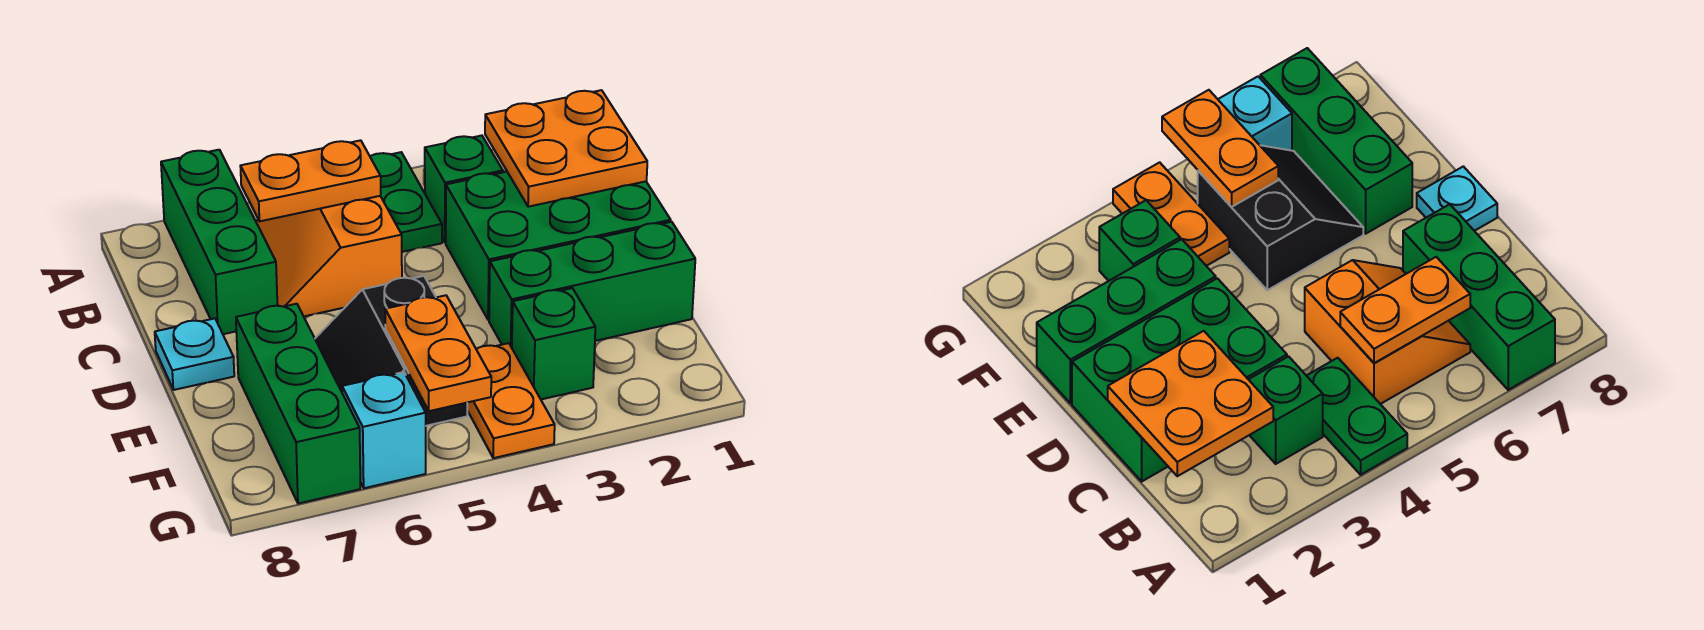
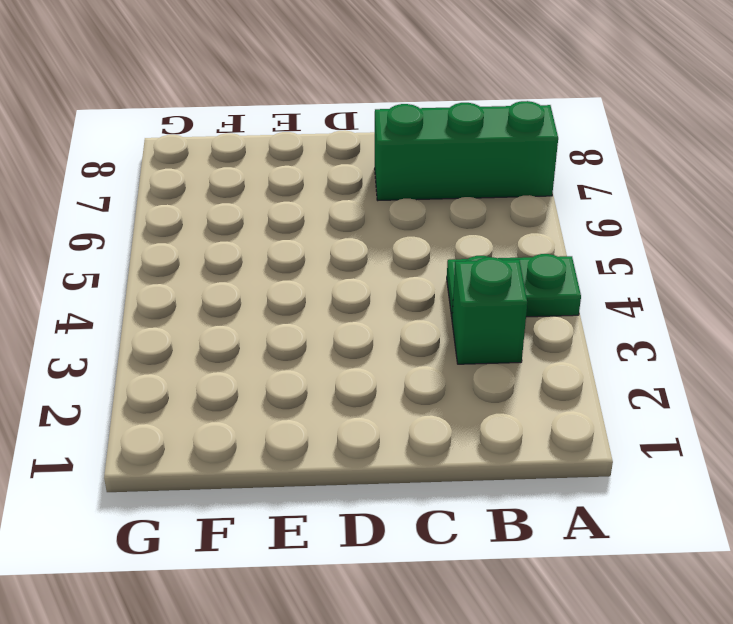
none -> orange slope B5:C6 level 1 top 5
none -> green brick C1:D3 level 1
none -> cyan plate D8 level 1

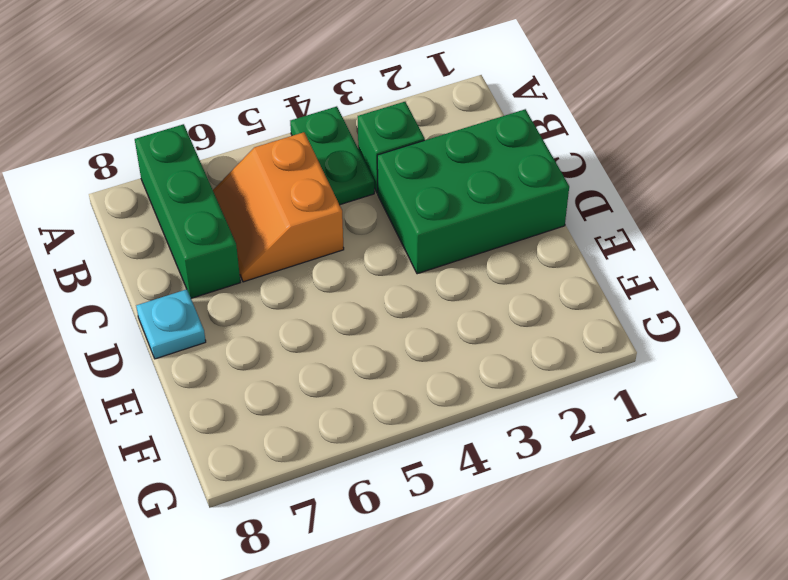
none -> green brick E1:E3 level 1
none -> black slope E5:F6 level 1 top 5
none -> green brick E7:G7 level 1

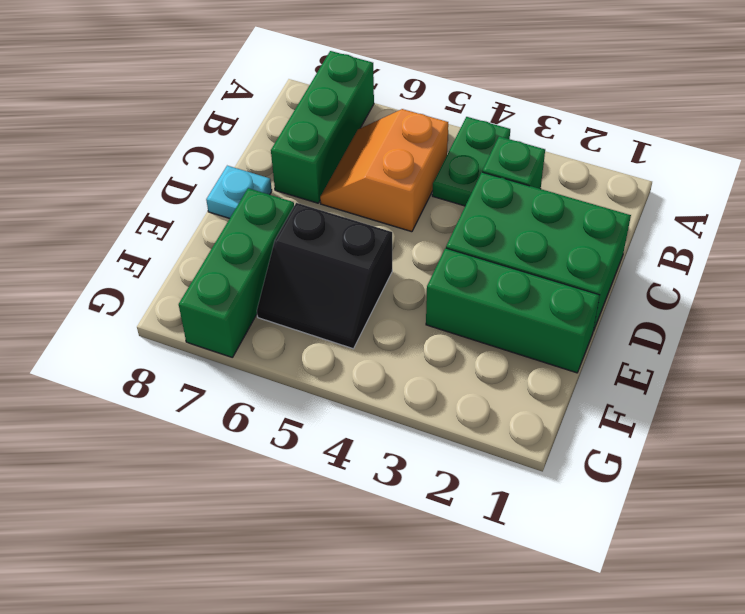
black slope E5:F6 level 1 top E -> black slope E5:F6 level 1 top 5
none -> green brick F3 level 1
none -> orange plate F4:G4 level 1
none -> cyan brick G6 level 1

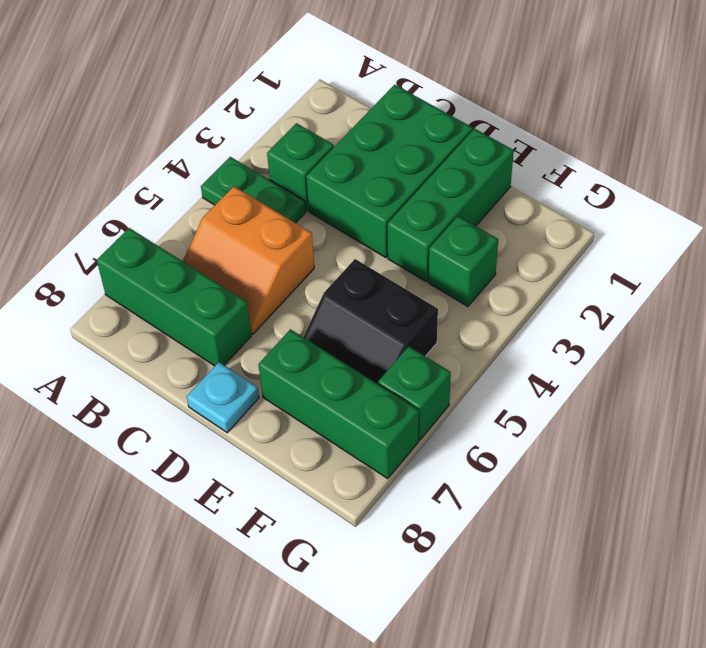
green brick G6 level 1 -> cyan brick G6 level 1
none -> orange plate F4:G4 level 1
none -> orange plate B1:C2 level 2
none -> orange plate B5:B6 level 2

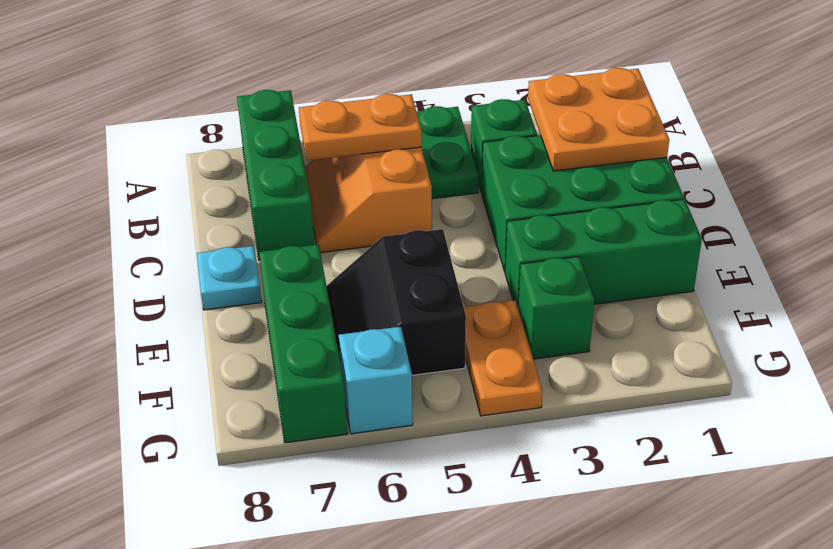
none -> orange plate F5:G5 level 2

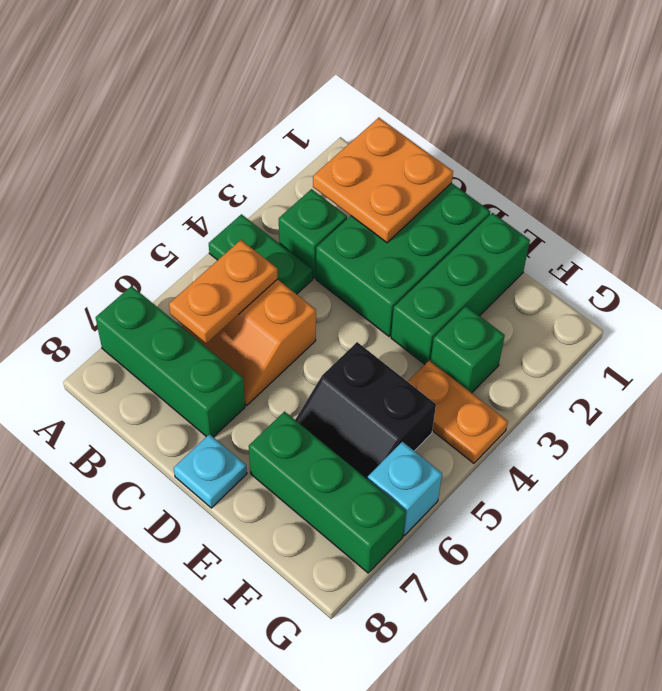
none -> orange plate F5:G5 level 2

